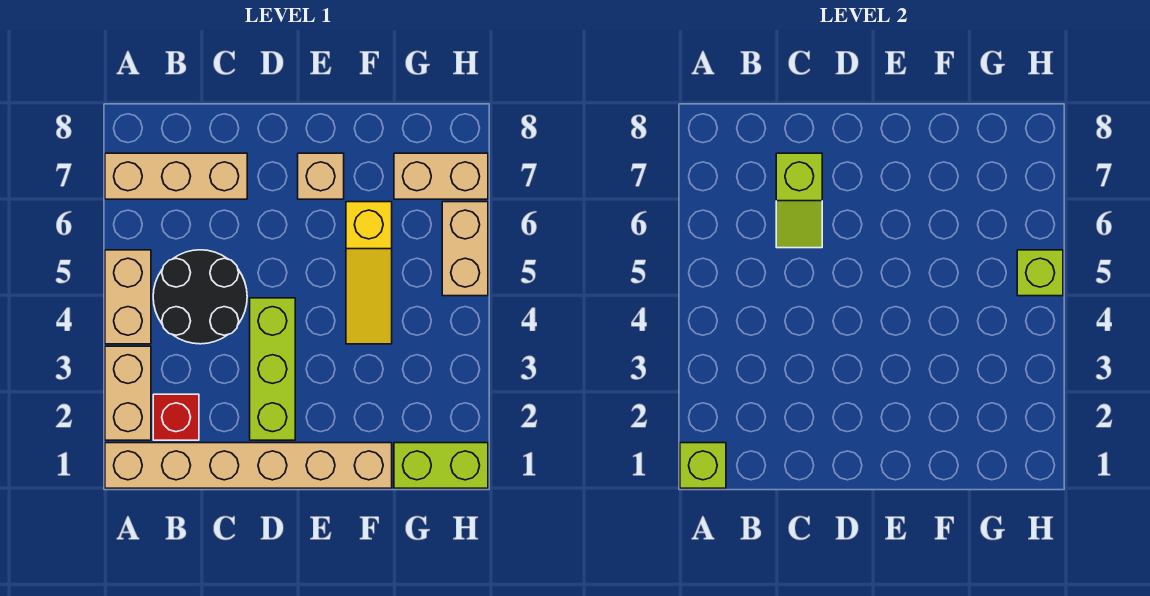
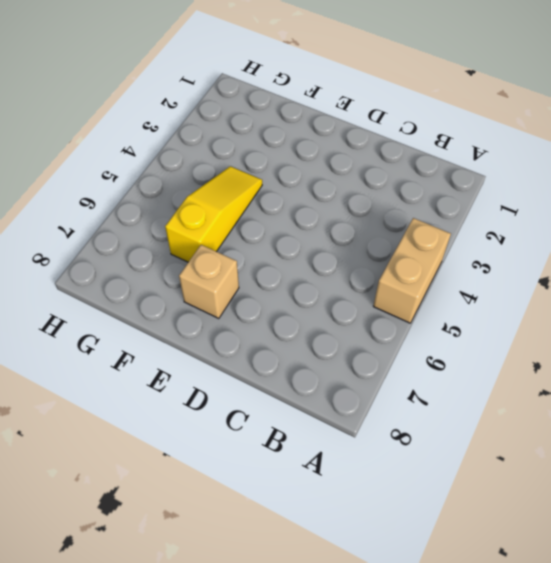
none -> tan brick A1:F1 level 1
none -> tan brick A2:A3 level 1
none -> tan brick A7:C7 level 1

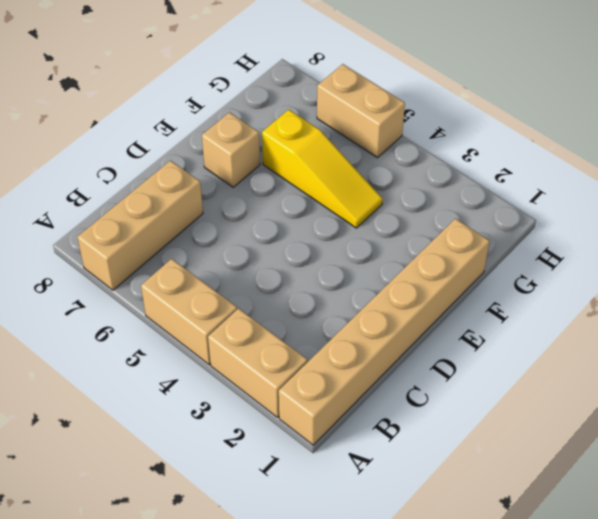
none -> red brick B2 level 1
none -> black round brick B4:C5 level 1
none -> lime brick D2:D4 level 1

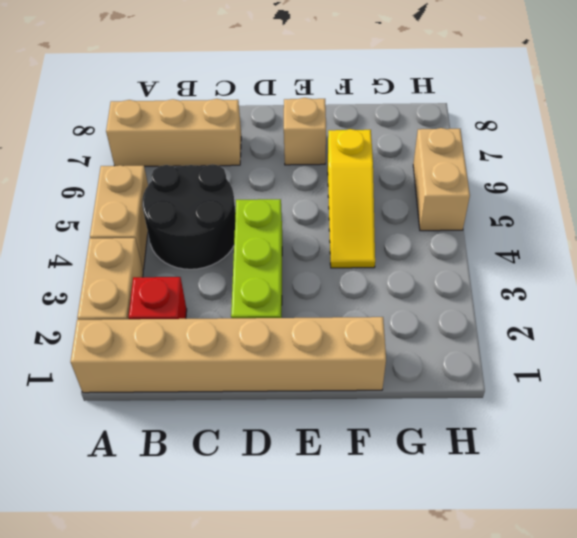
none -> lime brick G1:H1 level 1
none -> tan brick G7:H7 level 1
none -> lime brick A1 level 2

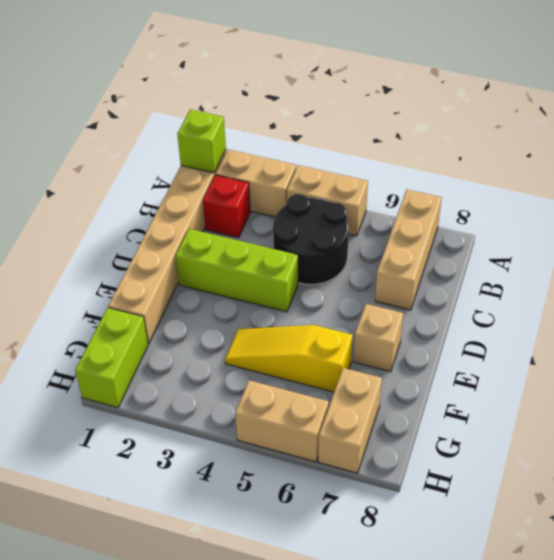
none -> lime slope C6:C7 level 2 top 7
none -> lime brick H5 level 2

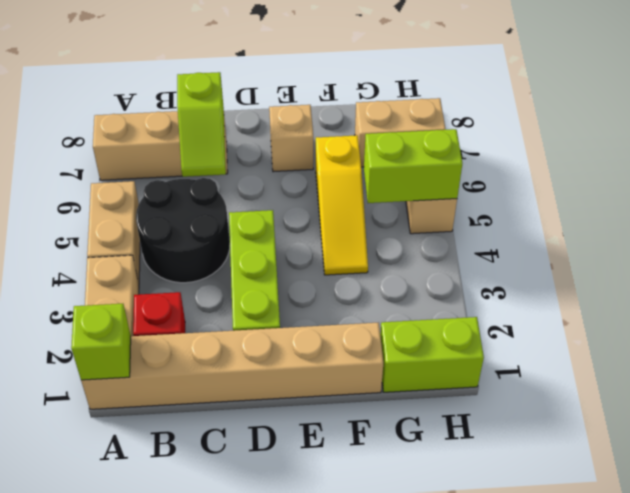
lime brick G5:H5 level 2 -> lime brick H5 level 2

